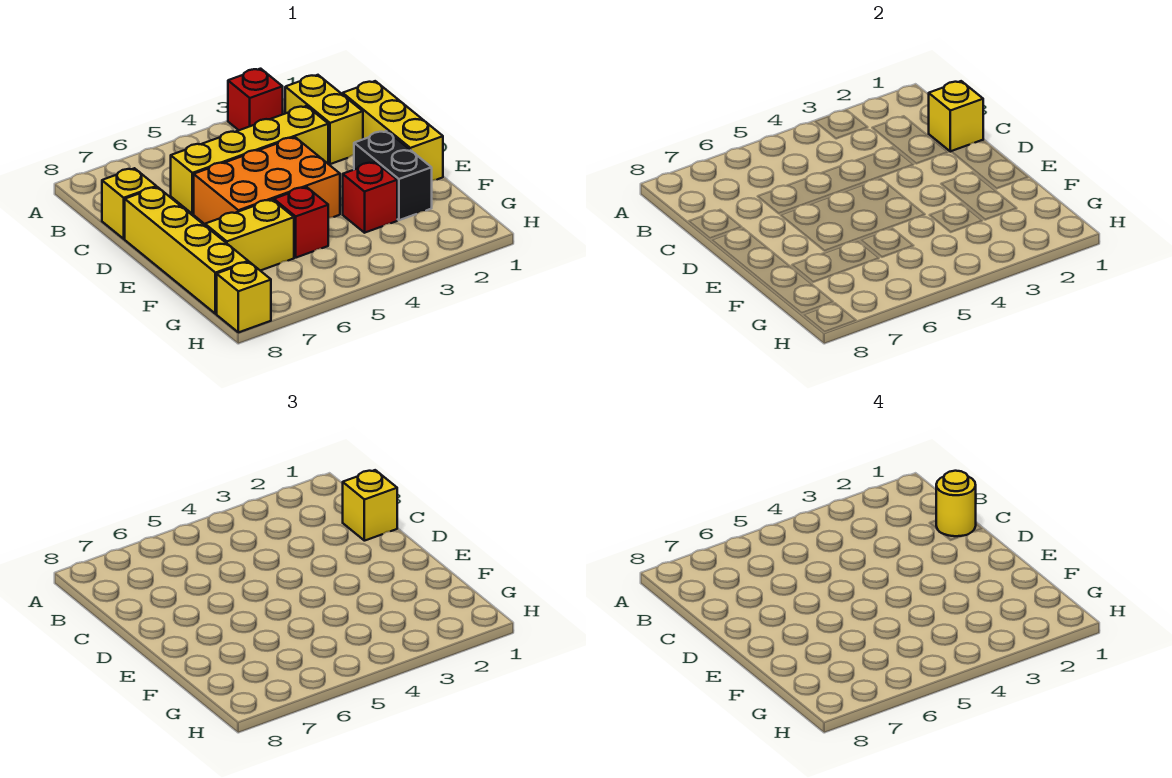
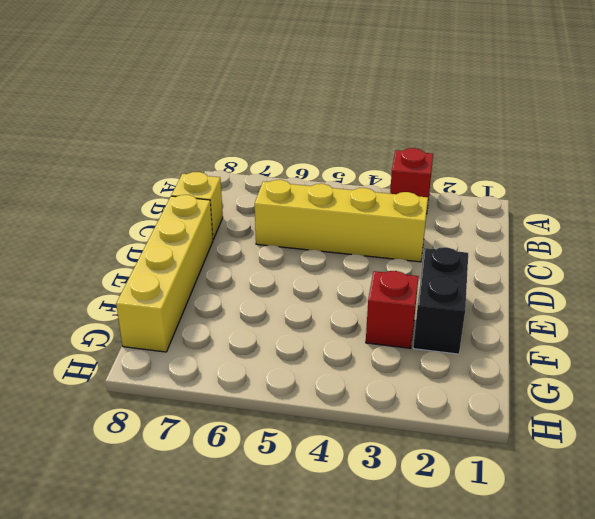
none -> yellow brick B2:C2 level 1
none -> yellow brick C1:E1 level 1
none -> orange brick D4:E6 level 1

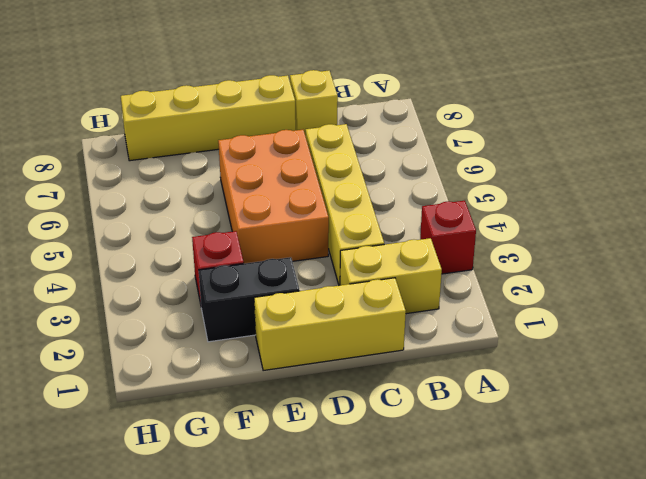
none -> red brick F5 level 1
none -> yellow brick F6:F7 level 1
none -> yellow brick H8 level 1

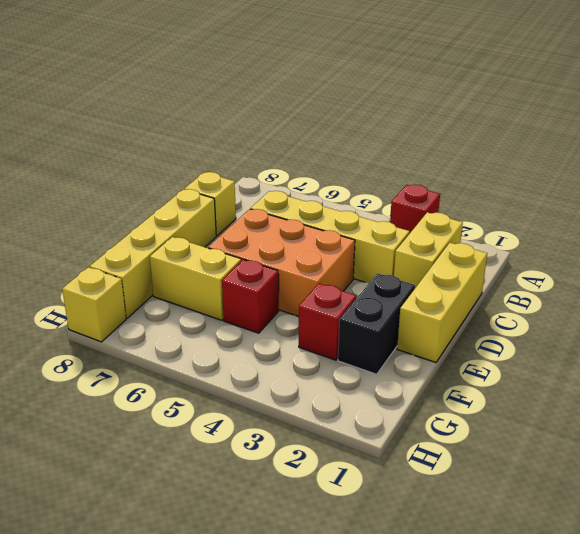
none -> yellow brick C1 level 2
none -> yellow brick C1 level 3
none -> yellow round brick C1 level 4

